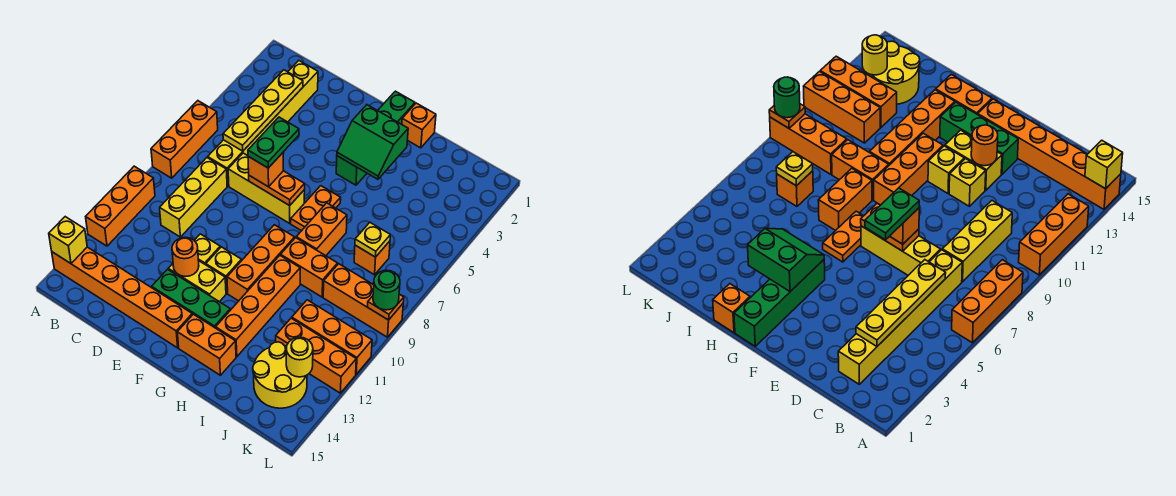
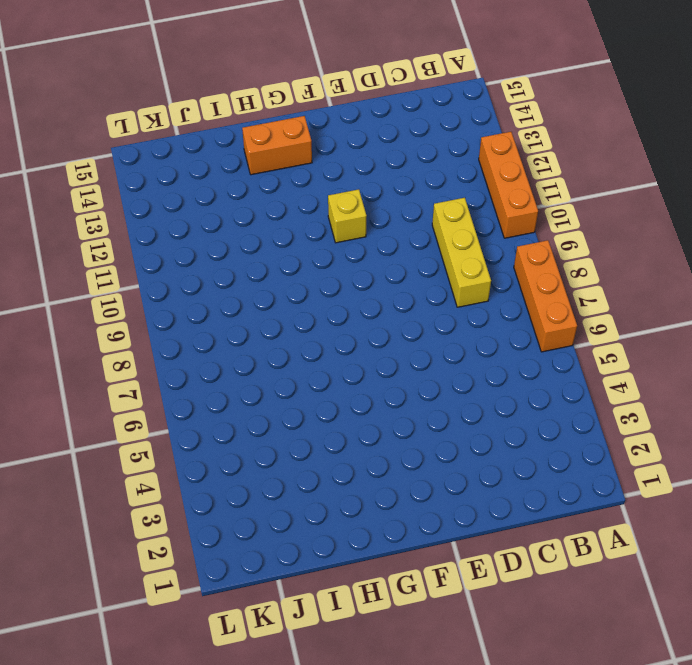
none -> orange brick A14:F14 level 1
none -> yellow brick C2:C7 level 1
none -> yellow brick D7:F7 level 1
none -> yellow brick E11 level 1

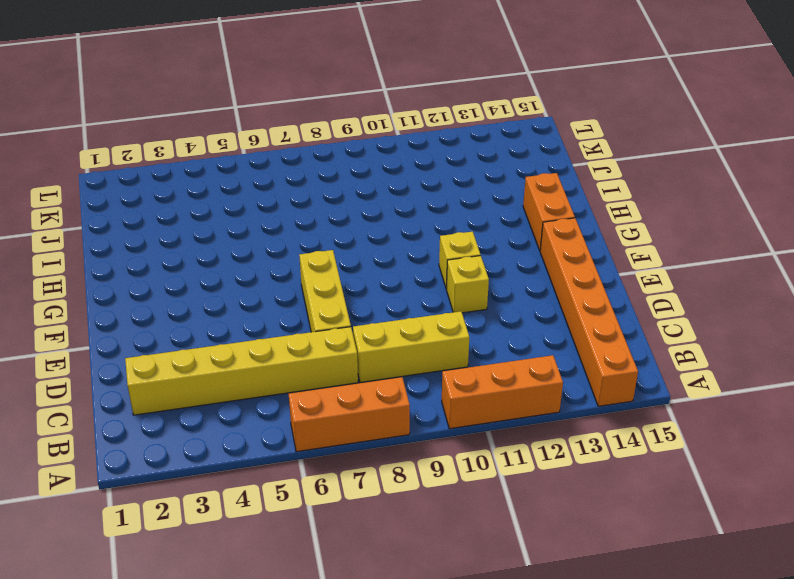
none -> yellow brick E12:F12 level 1
none -> green brick E13:G13 level 1
none -> green brick G1:G4 level 1
none -> orange plate G6:G7 level 1

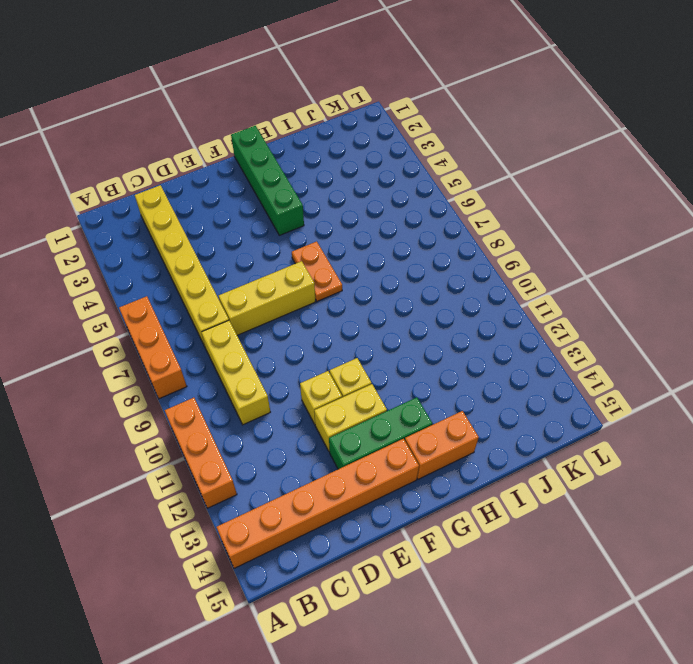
none -> orange brick G9:G11 level 1
none -> orange brick H1 level 1
none -> orange brick H7:H8 level 1
none -> orange brick H9:I9 level 1

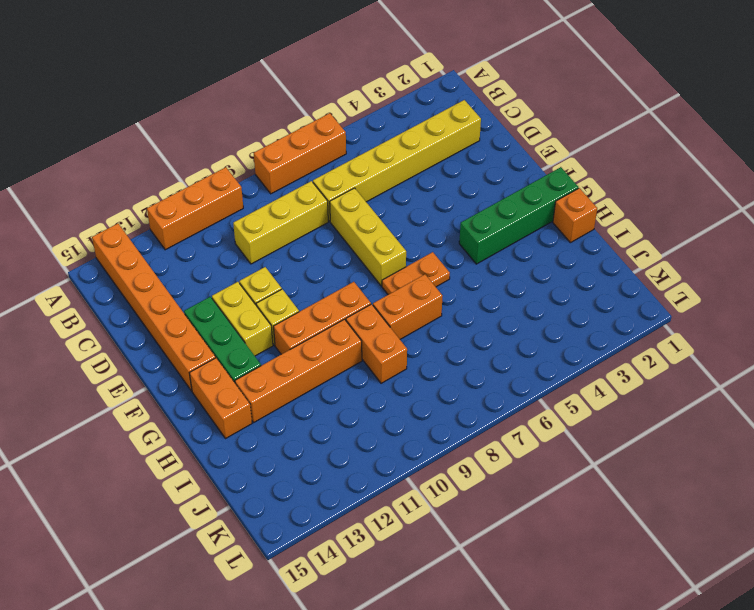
none -> orange brick J7 level 1
none -> orange brick J9:L9 level 1
none -> orange brick J11:L11 level 1
none -> orange brick J12:L12 level 1

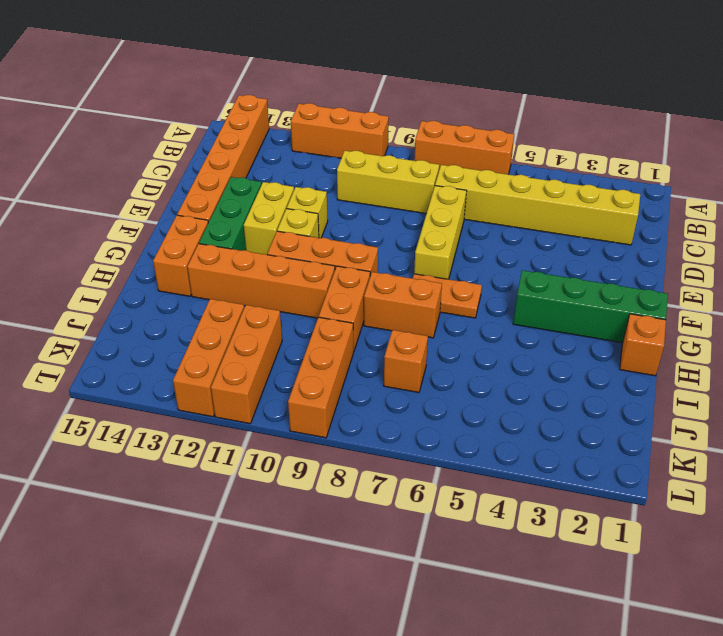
none -> yellow round brick J13:K14 level 1
none -> yellow brick A14 level 2
none -> yellow plate C3:C6 level 2
none -> orange plate E7:F7 level 2

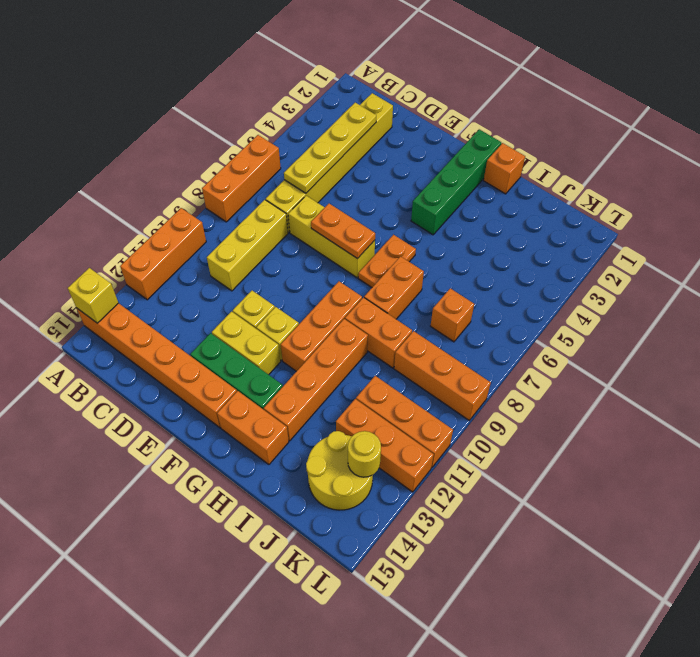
none -> orange round brick E12 level 2
none -> green slope G3:H4 level 2 top 3
none -> yellow plate J7 level 2
none -> orange plate L9 level 2

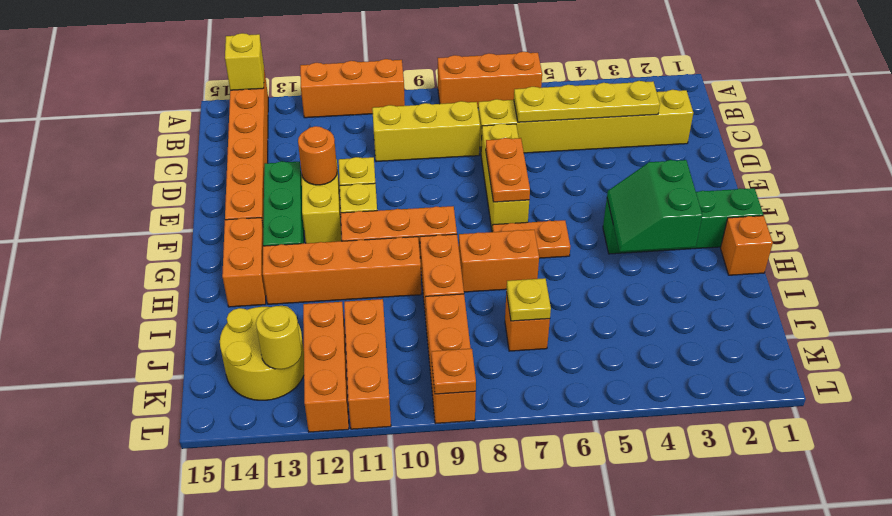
none -> orange brick E7 level 3
none -> green round brick L9 level 3
none -> green plate E6:E7 level 4

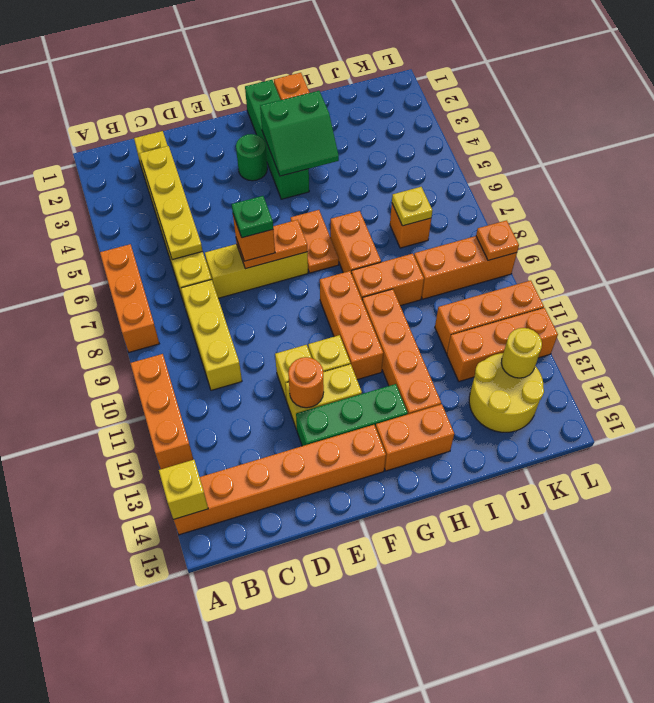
green plate E7 level 4 -> green plate E6:E7 level 4
green round brick F3 level 1 -> green round brick L9 level 3

